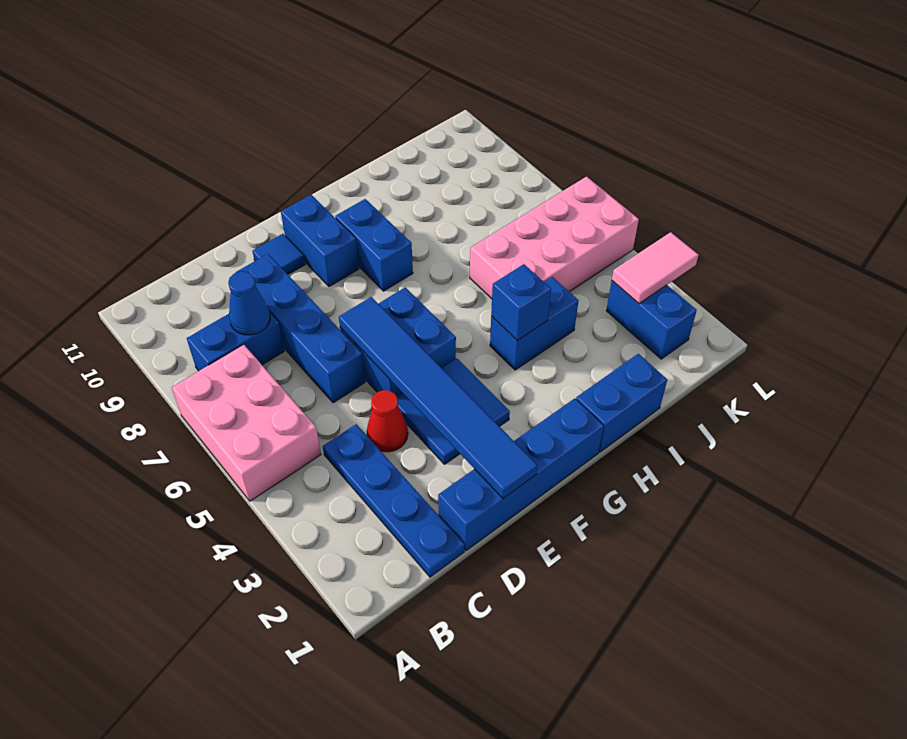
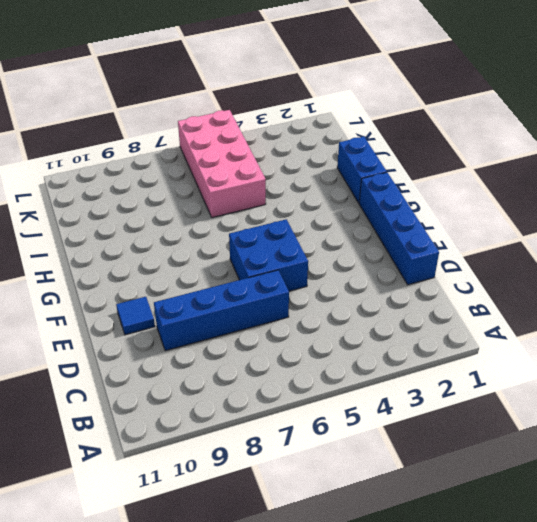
none -> pink brick A5:B7 level 1
none -> blue brick B8:C8 level 1
none -> blue plate C1:C4 level 1

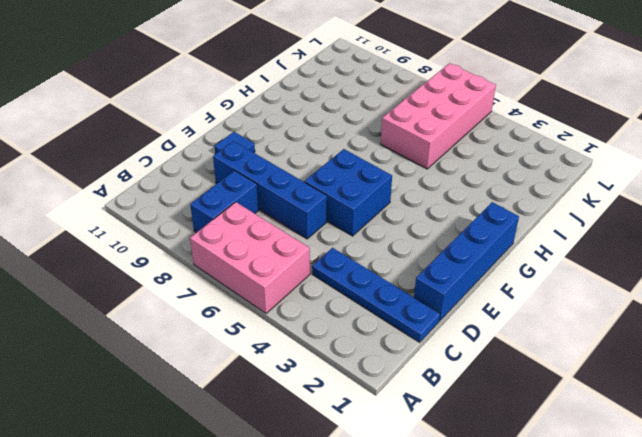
none -> red cone D4 level 1
none -> blue tile E3:F4 level 1
none -> blue brick F9:F10 level 1

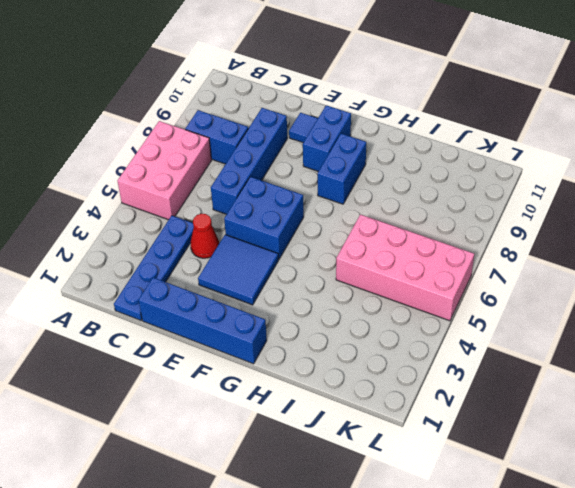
none -> blue brick H1:I1 level 1
none -> blue brick H4:I4 level 1
none -> blue brick K2:K3 level 1

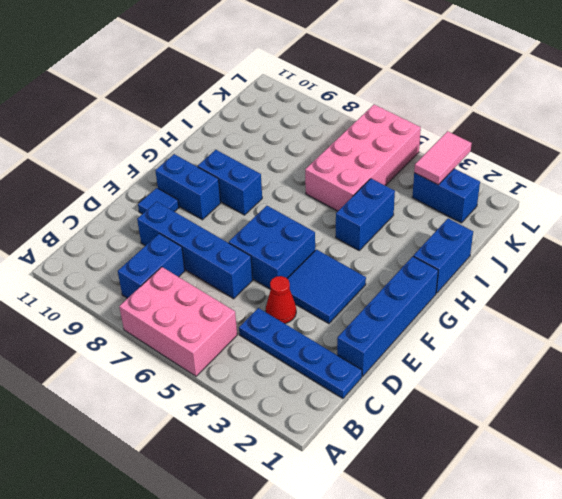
none -> blue cone C8 level 2
none -> blue tile E1:E6 level 2
none -> blue brick H4 level 2

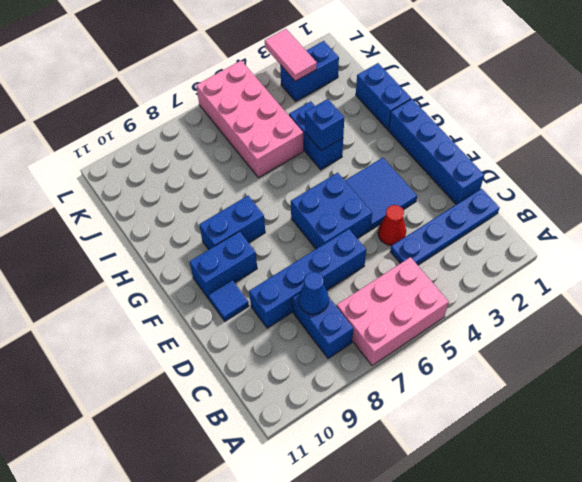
none -> blue tile E1:E6 level 2

